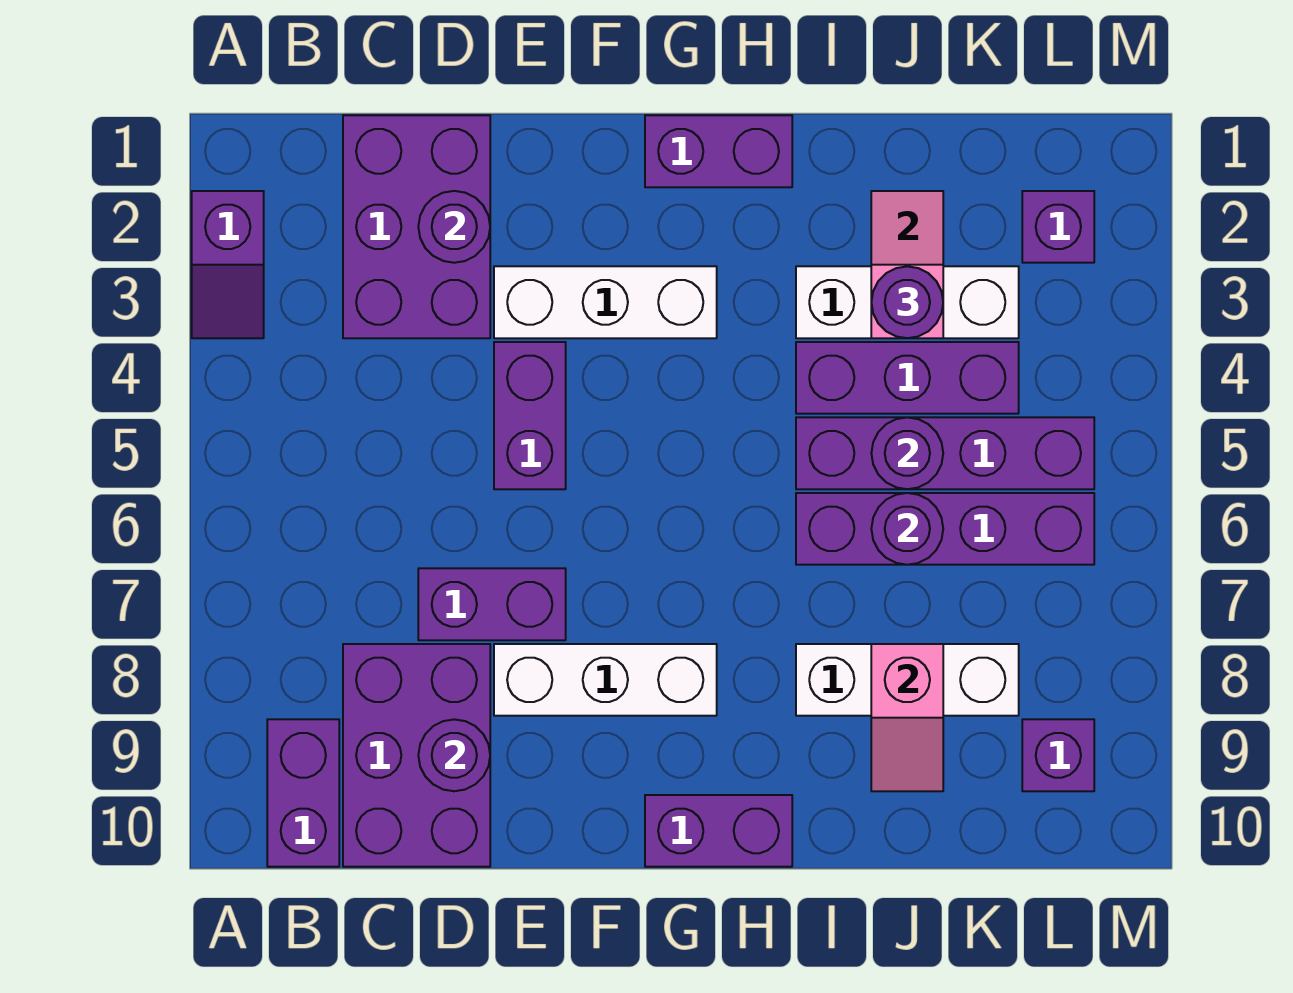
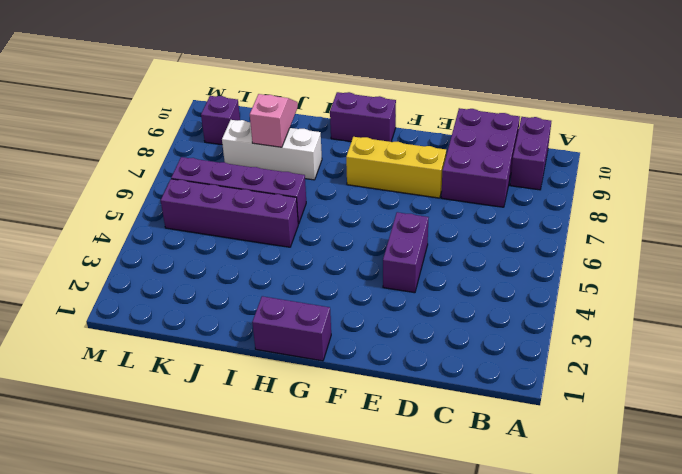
yellow brick E8:G8 level 1 -> white brick E8:G8 level 1
none -> purple slope A2:A3 level 1 top 2
none -> purple brick C1:D3 level 1
none -> purple brick D7:E7 level 1

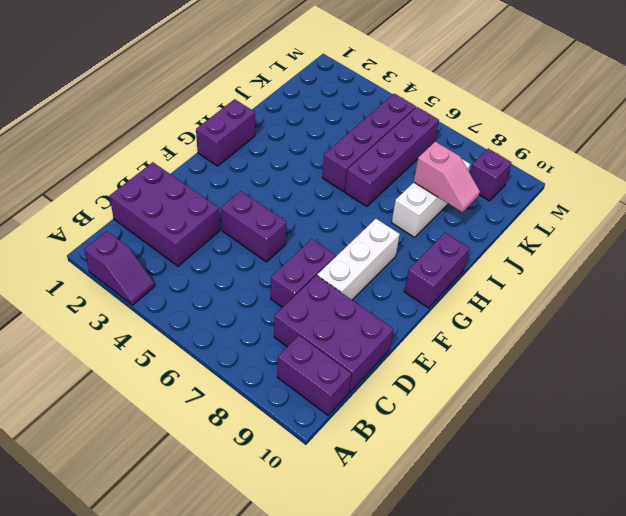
none -> white brick E3:G3 level 1
none -> white brick I3:K3 level 1
none -> purple brick I4:K4 level 1

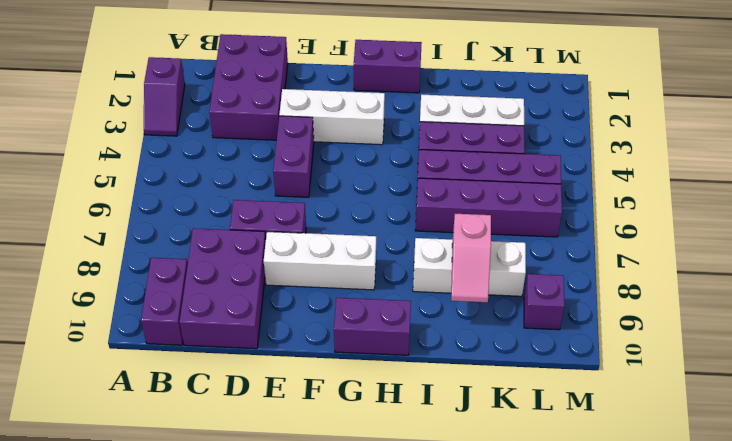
none -> purple brick L2 level 1
none -> purple round brick D2 level 2
none -> purple round brick D9 level 2

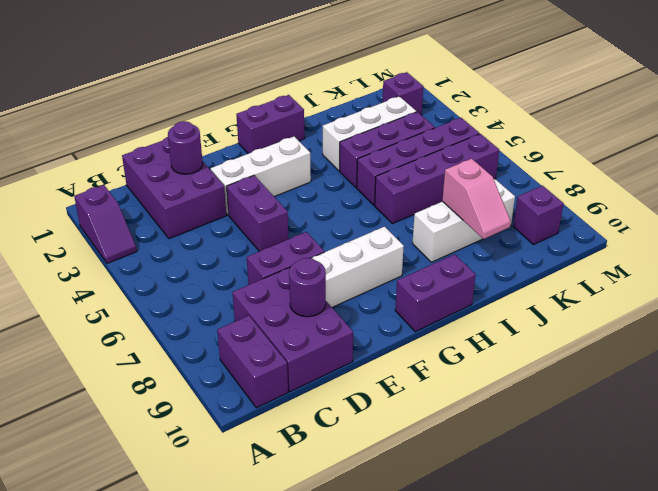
none -> pink slope J2:J3 level 2 top 3
none -> purple round brick J5 level 2
none -> purple round brick J6 level 2

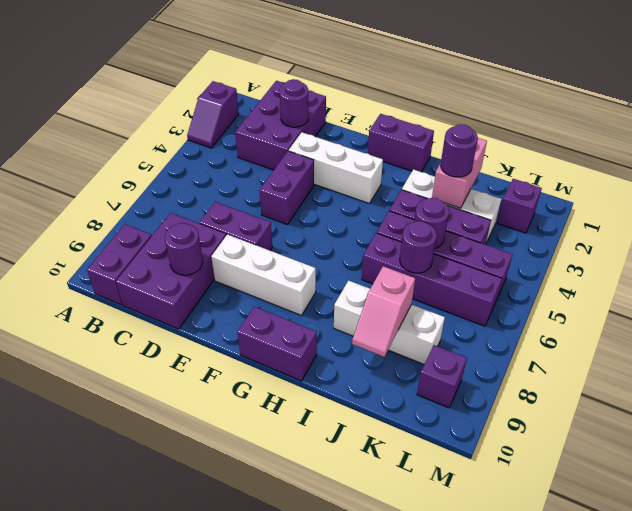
pink brick J2:J3 level 2 -> pink slope J2:J3 level 2 top 3

